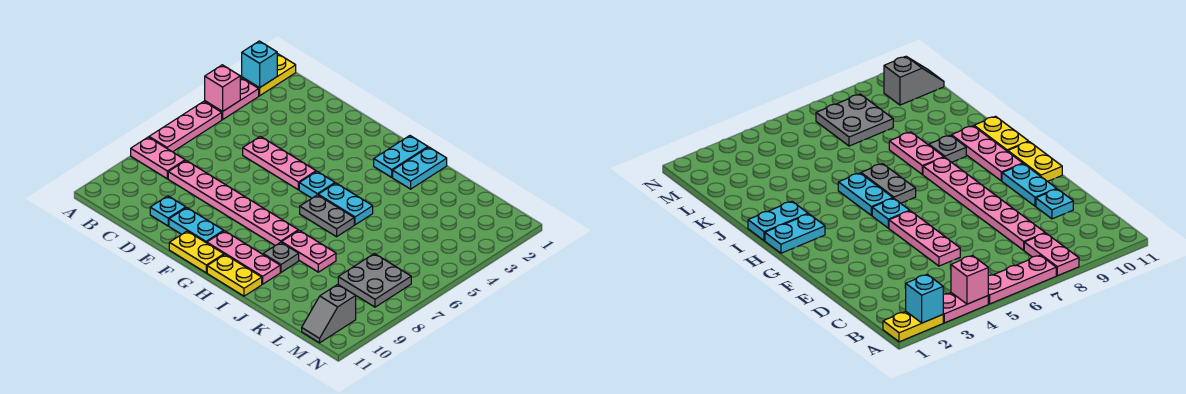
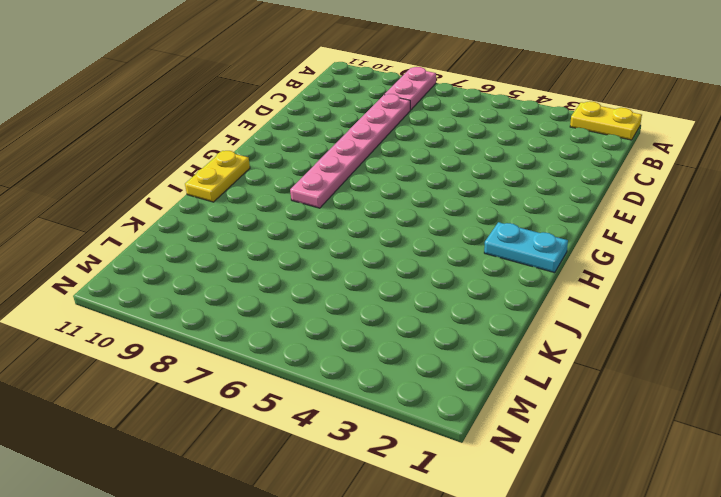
none -> pink plate A3:A4 level 1
none -> pink plate A5:A7 level 1
none -> pink plate D5:F5 level 1

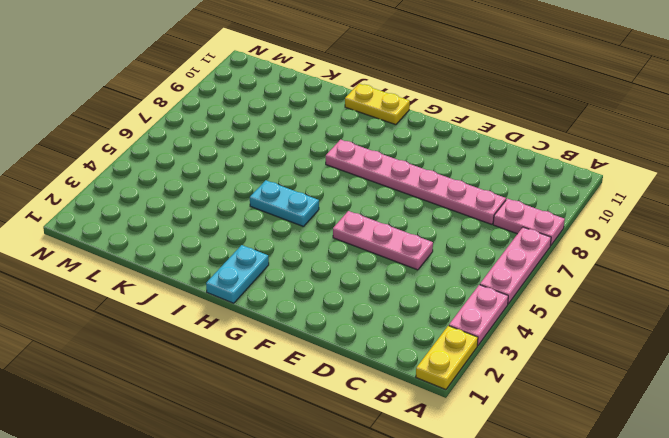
none -> cyan plate D10 level 1
none -> cyan plate E10:F10 level 1
none -> yellow plate F11:G11 level 1

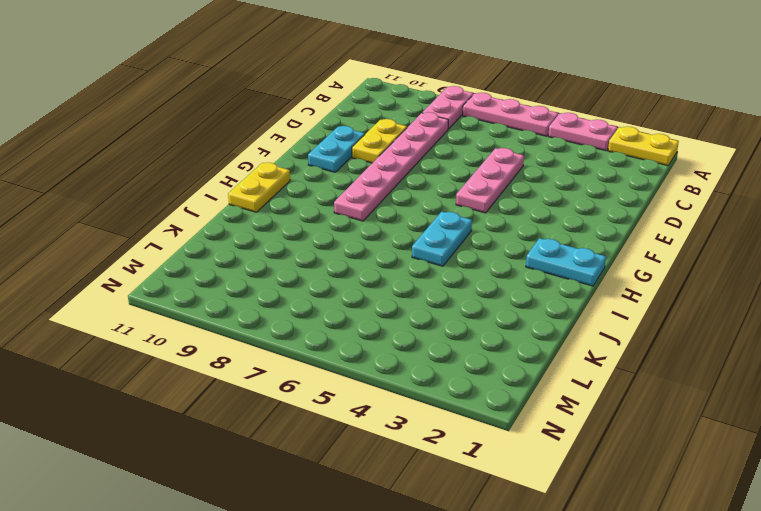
yellow plate D9:E9 level 1 -> yellow plate F11:G11 level 1
none -> cyan plate D10 level 1
none -> cyan plate G5 level 1
none -> pink plate G10:I10 level 1

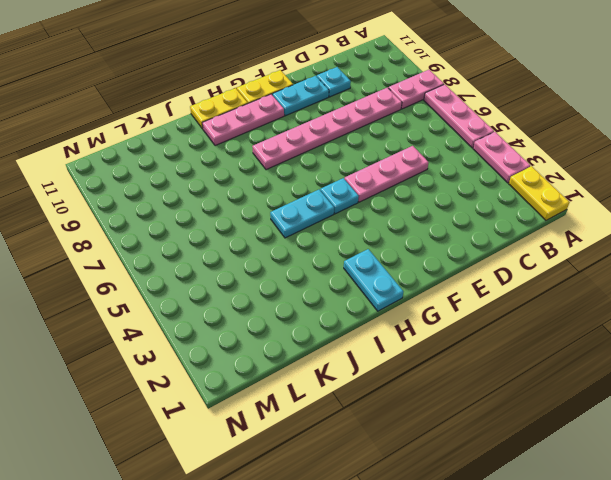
none -> grey plate H6:I6 level 1
none -> cyan plate I1:I2 level 1
none -> pink plate I8:J8 level 1

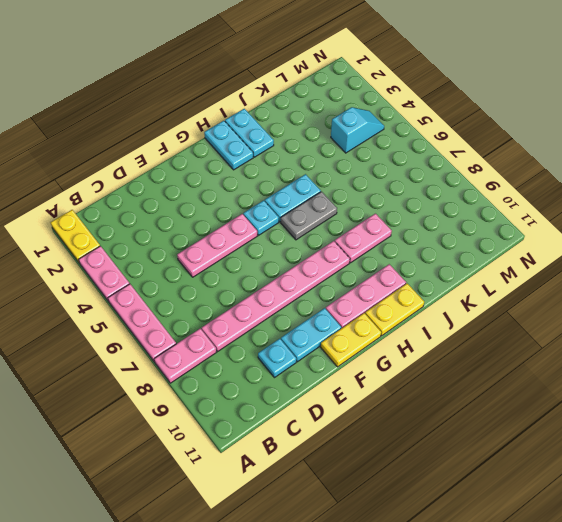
cyan slope L4:M4 level 1 top L -> none
none -> grey plate I9 level 1
none -> grey plate L7:M8 level 1
none -> grey slope M10:M11 level 1 top 10

